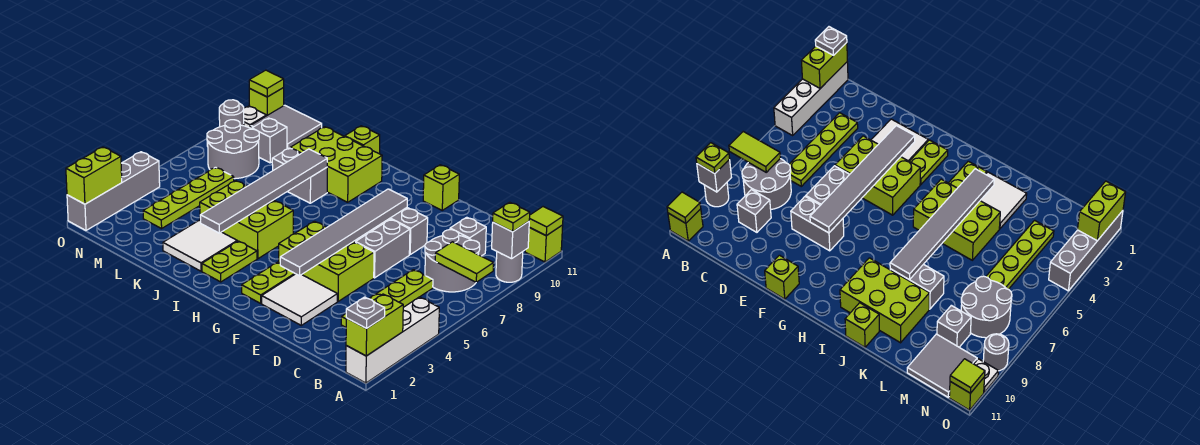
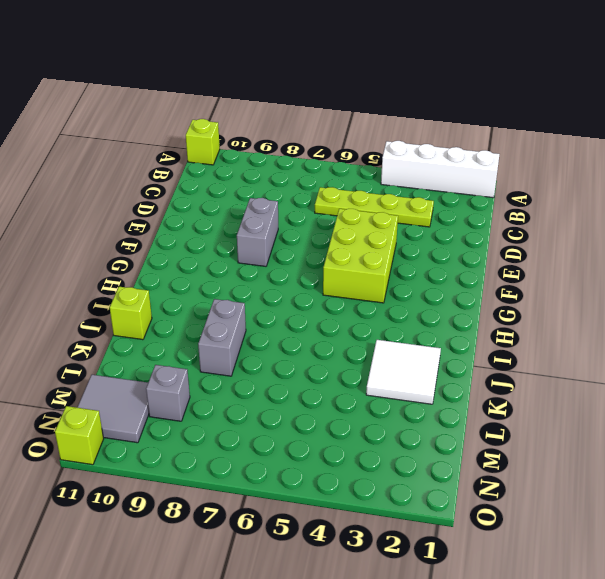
none -> grey round brick A9 level 1
none -> grey round brick B7:C8 level 1
none -> grey brick C9 level 1
none -> white tile E2:F3 level 1

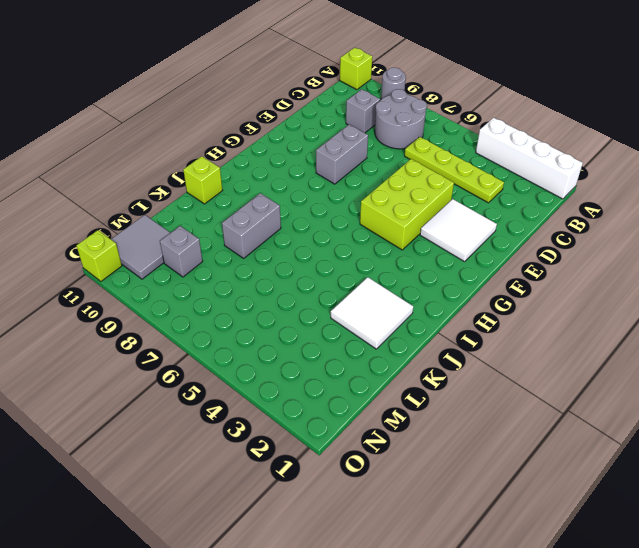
none -> grey brick E6:E7 level 1
none -> lime brick F11 level 1
none -> lime plate G2:G3 level 1
none -> lime plate I2:I3 level 1

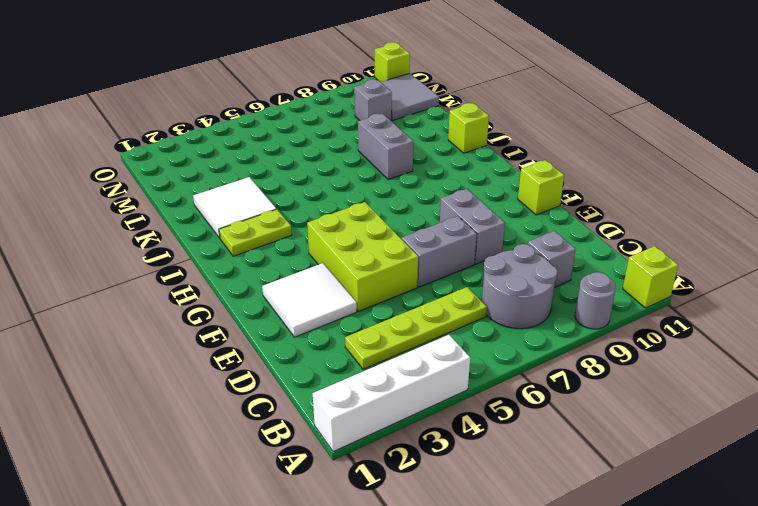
none -> lime plate G2:G3 level 1
none -> lime brick I4:K5 level 1
none -> lime brick I9:K10 level 1
none -> lime plate M3:M6 level 1

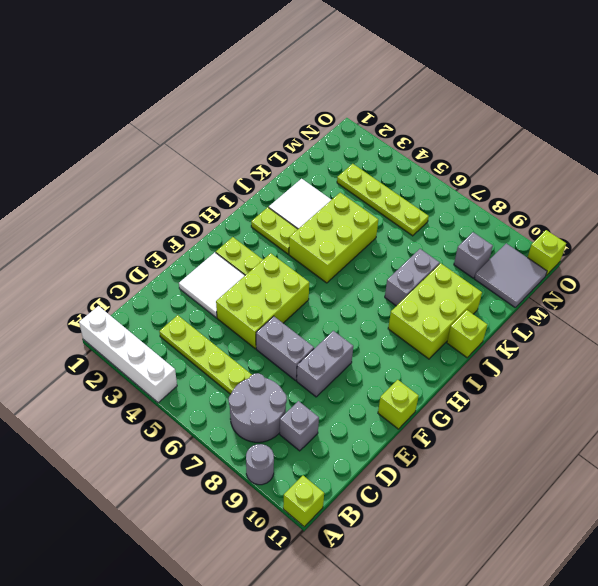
none -> grey round brick M7:N8 level 1
none -> grey brick O1:O4 level 1
none -> grey round brick O9 level 1
none -> white plate O10 level 1

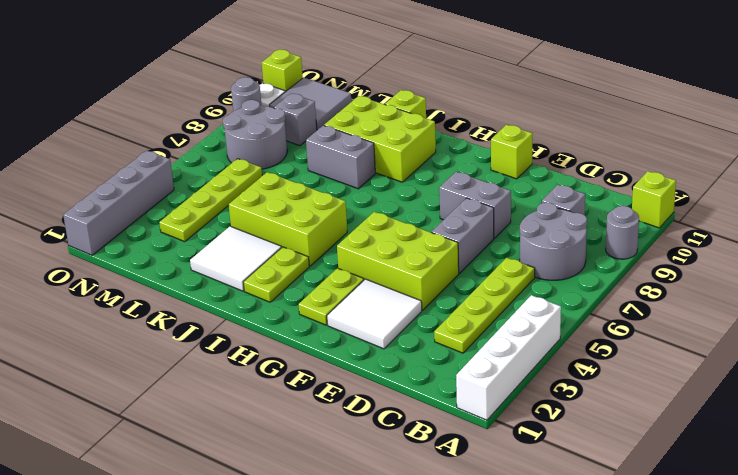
none -> lime brick A1:A2 level 2
none -> lime tile A7:B7 level 2
none -> grey brick A9 level 2
none -> lime tile A11 level 2

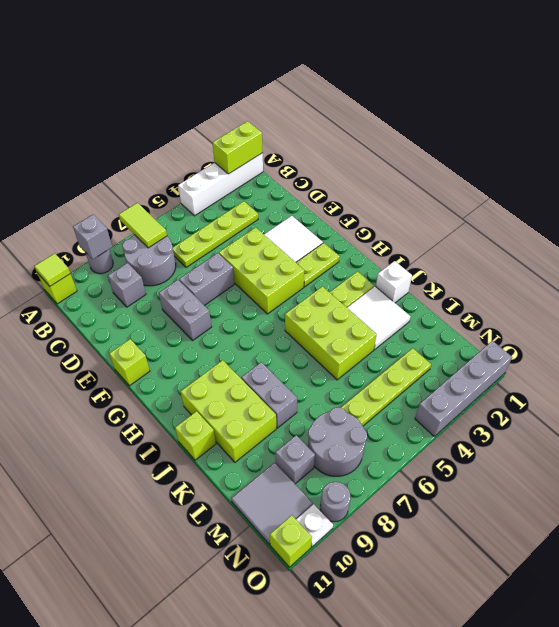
white brick J1 level 1 -> none
none -> grey tile F3:F8 level 2
none -> grey tile J3:J8 level 2
none -> lime brick O1:O2 level 2
none -> lime tile O11 level 2

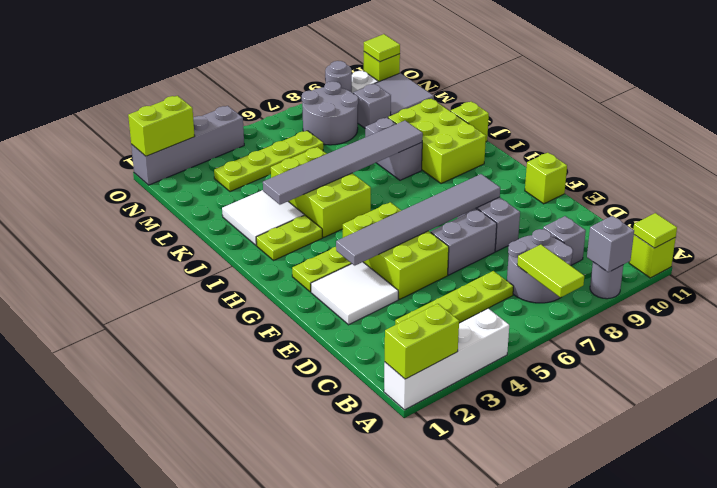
none -> grey plate A1 level 3
none -> lime plate A9 level 3

